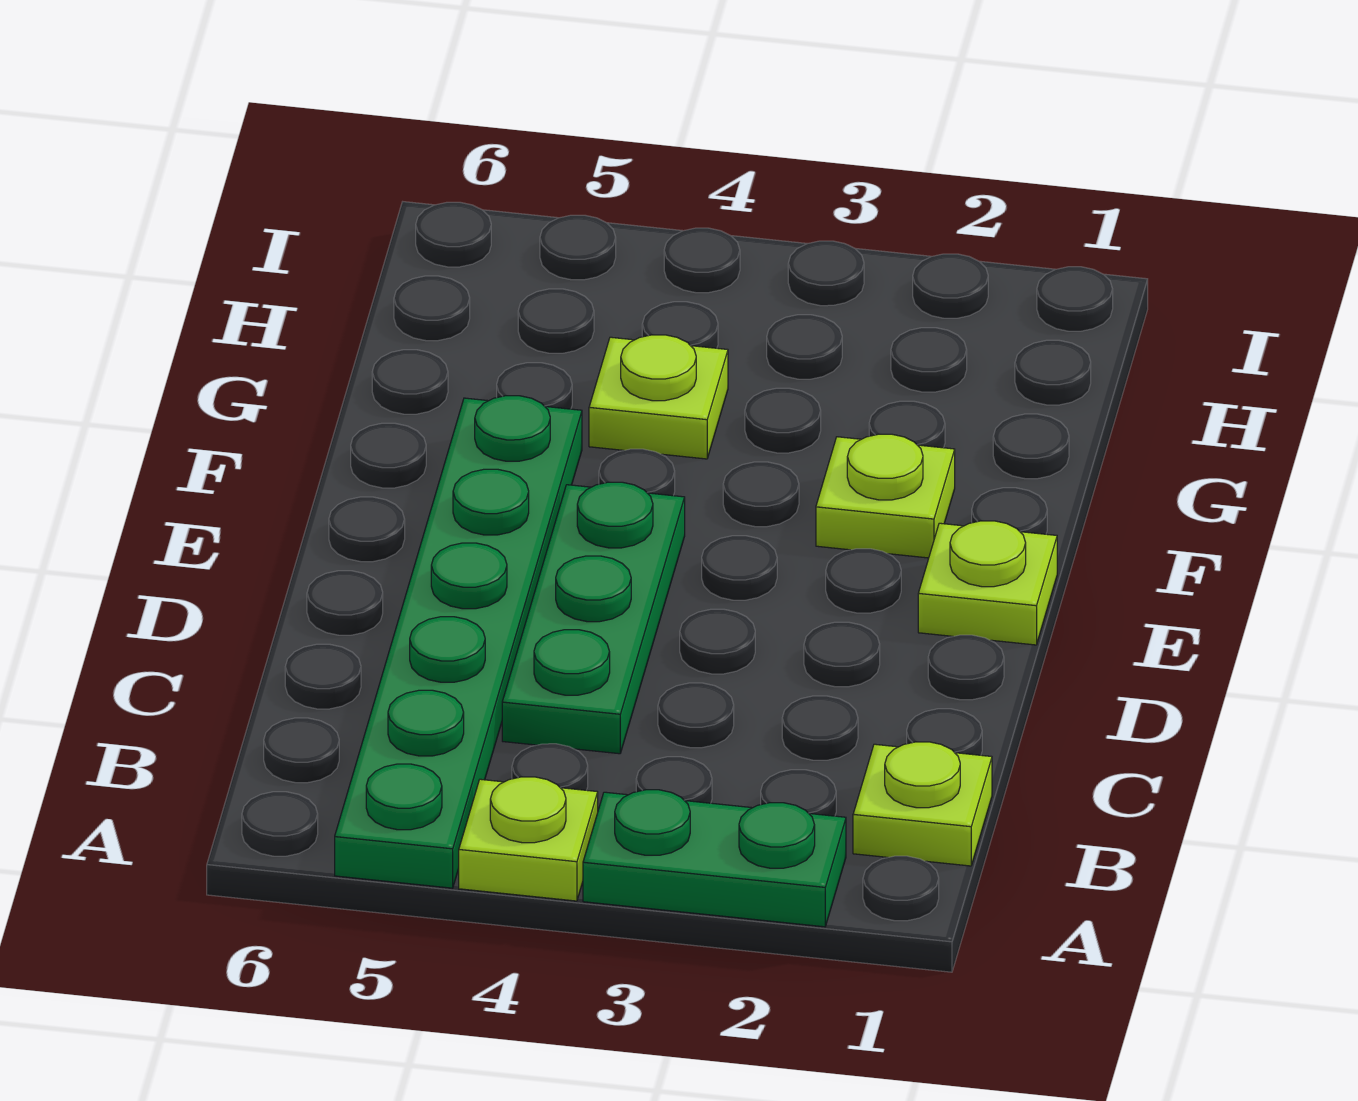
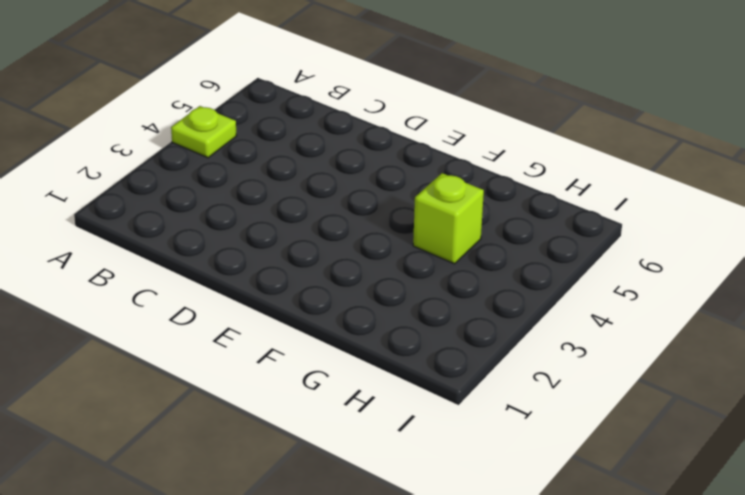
lime brick G4 level 1 -> lime plate G4 level 1
none -> green plate A2:A3 level 1
none -> green plate A5:F5 level 1

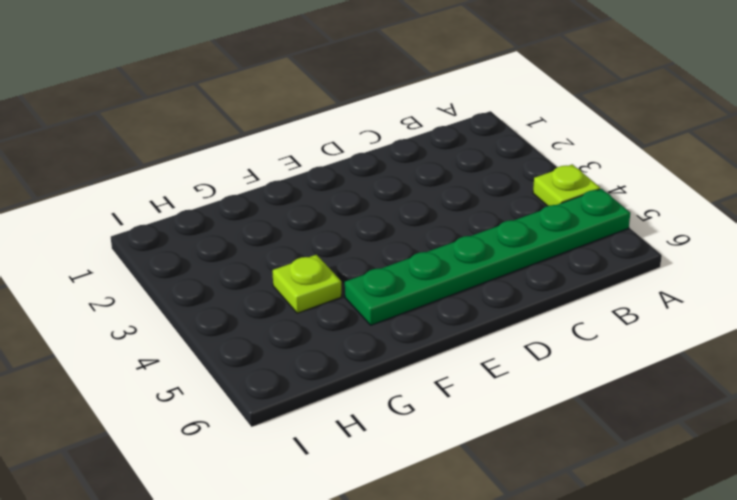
none -> green plate A2:A3 level 1
none -> lime plate B1 level 1

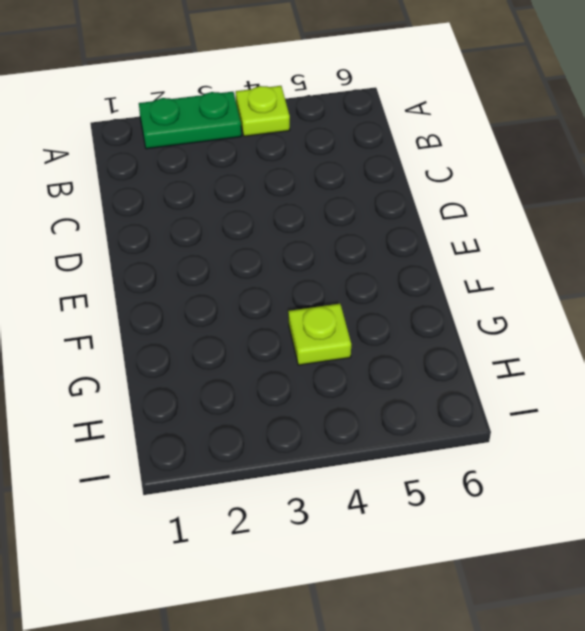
none -> green plate A5:F5 level 1
none -> lime plate B1 level 1

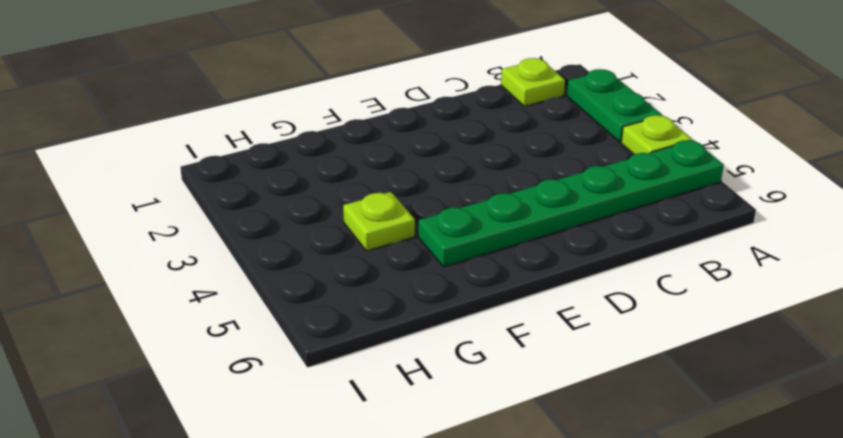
none -> green plate C4:E4 level 1
none -> lime plate E1 level 1

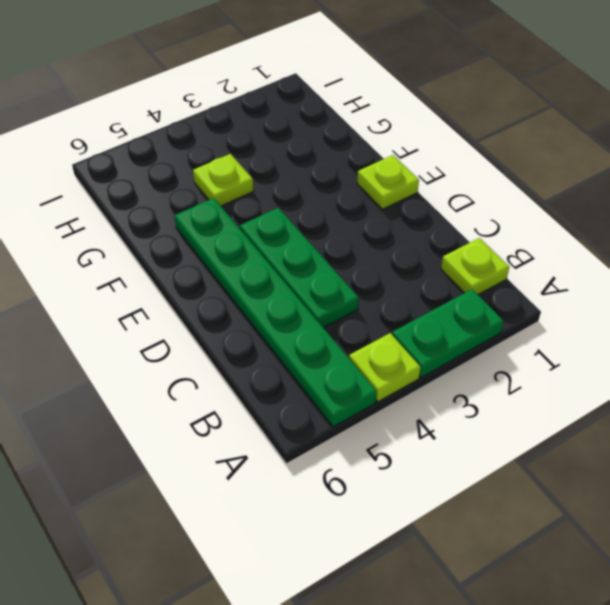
none -> lime plate F2 level 1

